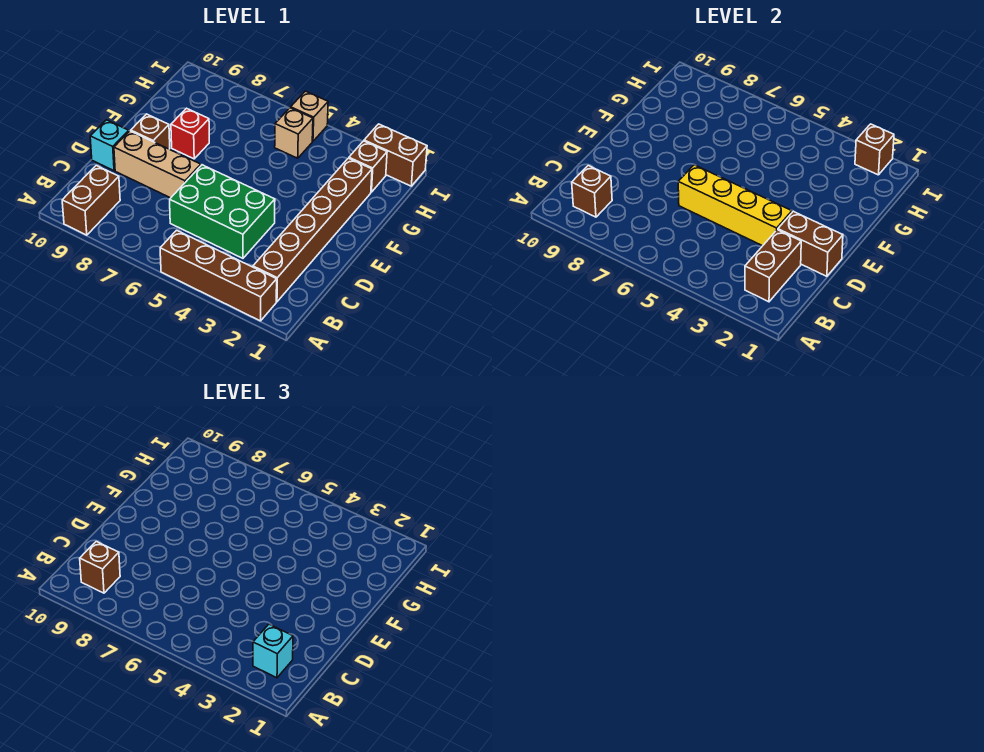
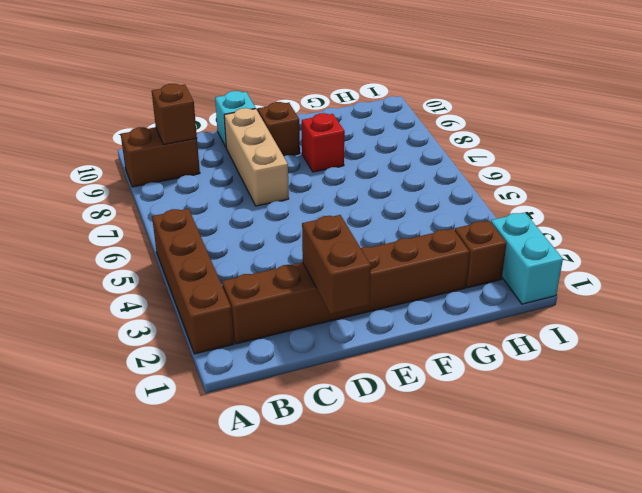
cyan brick I1:I2 level 1 -> brown brick I1:I2 level 1
none -> green brick C4:D6 level 1
none -> tan brick H5 level 1
none -> tan brick I5 level 1

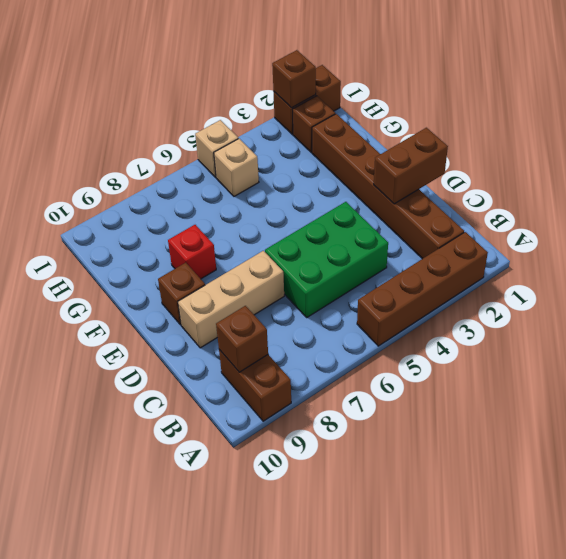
none -> cyan brick D10 level 1
none -> brown brick B2:C2 level 2
none -> yellow brick D3:D6 level 2

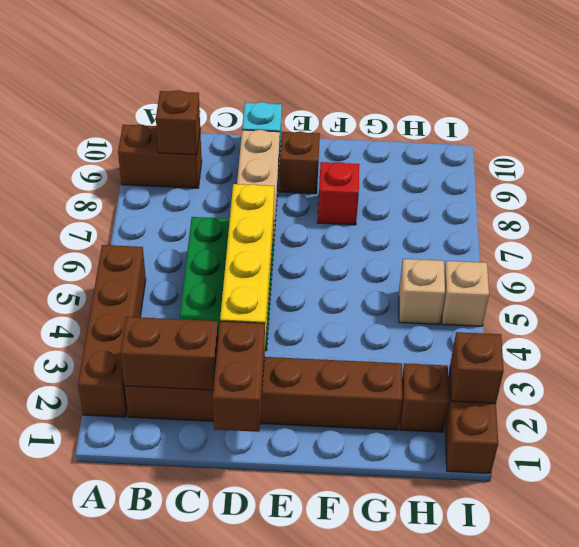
none -> cyan brick B2 level 3
none -> brown brick B9 level 3

